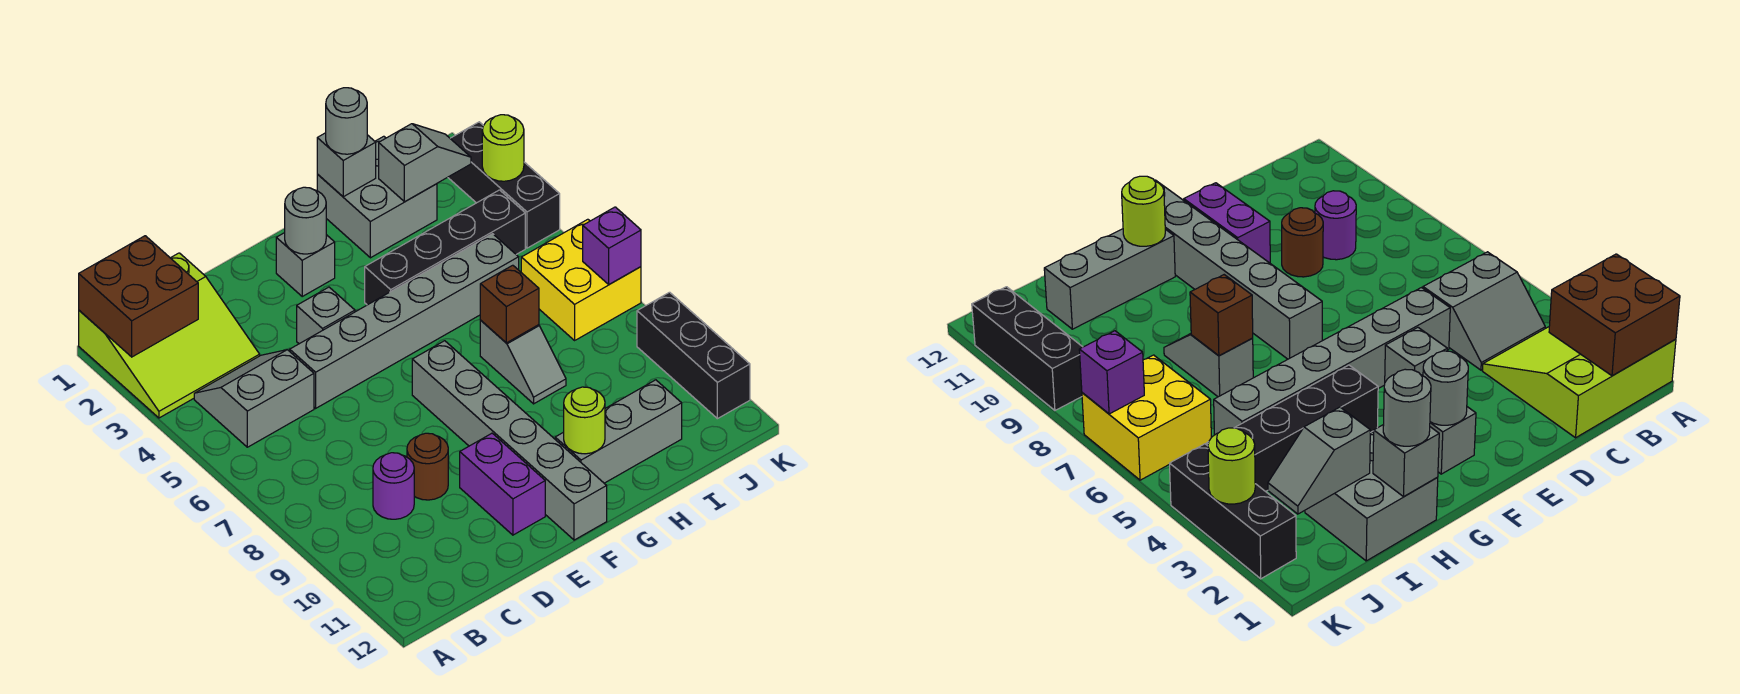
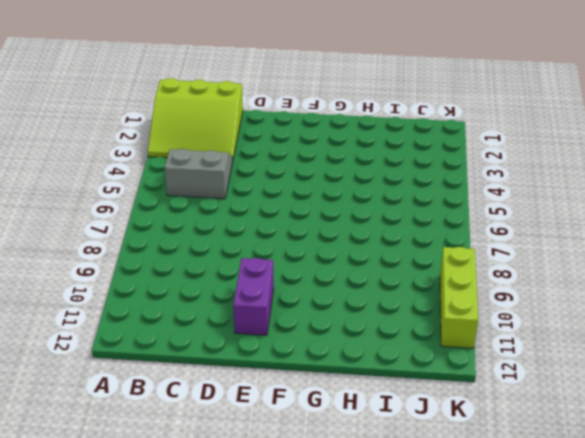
lime brick K9:K11 level 1 -> black brick K9:K11 level 1
none -> purple round brick C9 level 1
none -> grey brick D5:I5 level 1
none -> brown round brick D9 level 1

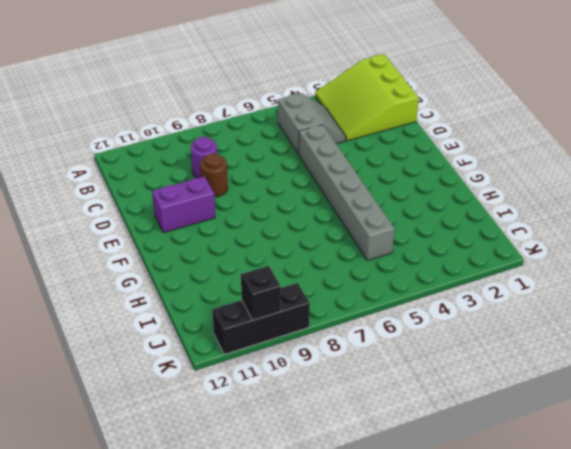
black brick K10 level 2 -> none
none -> grey brick E4 level 1
none -> grey brick F2 level 1
none -> grey brick F7:F12 level 1

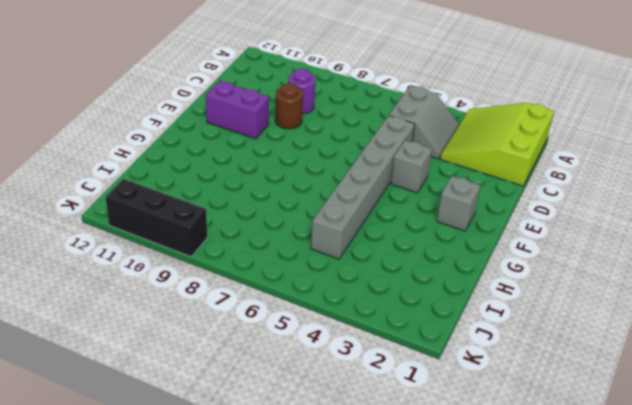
none -> grey brick F7:F12 level 1
none -> black brick G4:J4 level 1
none -> grey brick G11:I11 level 1

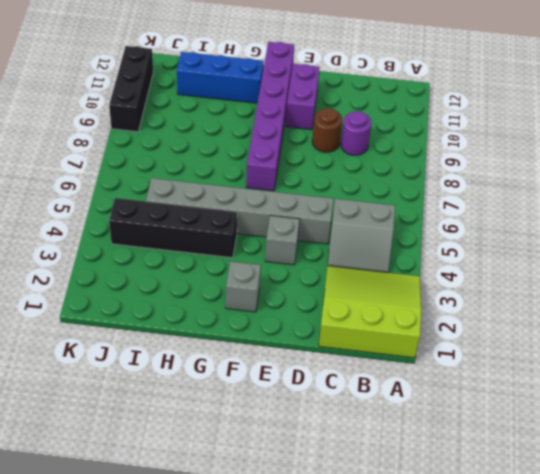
purple brick F7:F12 level 1 -> grey brick F7:F12 level 1
blue brick G11:I11 level 1 -> grey brick G11:I11 level 1
none -> grey brick H1:I2 level 1
none -> grey slope H7:H8 level 1 top 7
none -> yellow brick J6:K7 level 1

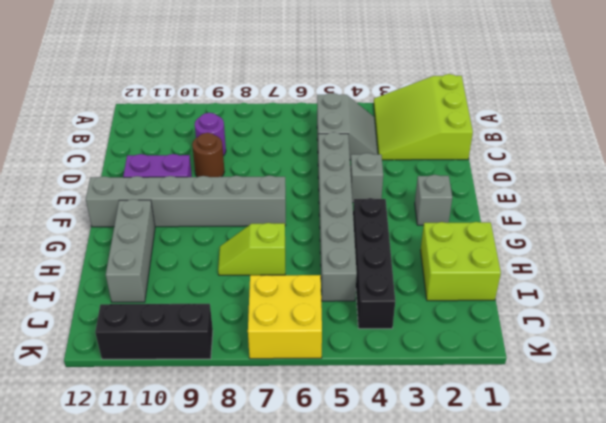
lime brick H1:I2 level 1 -> grey brick H1:I2 level 1
lime slope H7:H8 level 1 top 7 -> grey slope H7:H8 level 1 top 7
none -> black brick K2:K4 level 1
none -> brown brick A1:B2 level 2
none -> grey round brick F2 level 2

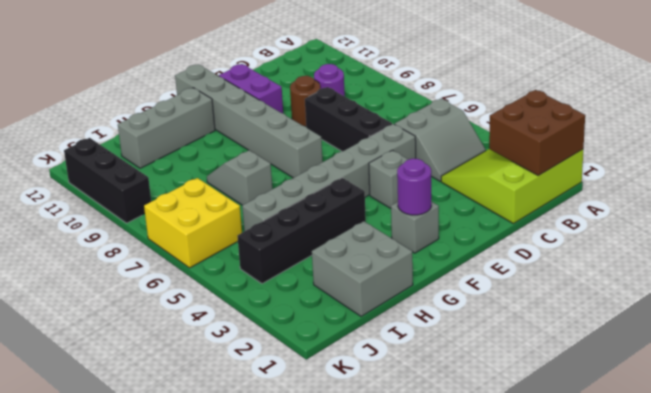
black brick D6:D8 level 1 -> black brick K2:K4 level 1
purple round brick F2 level 2 -> grey round brick F2 level 2
none -> lime round brick G11 level 2
none -> grey brick H1 level 2
none -> brown brick H7 level 2

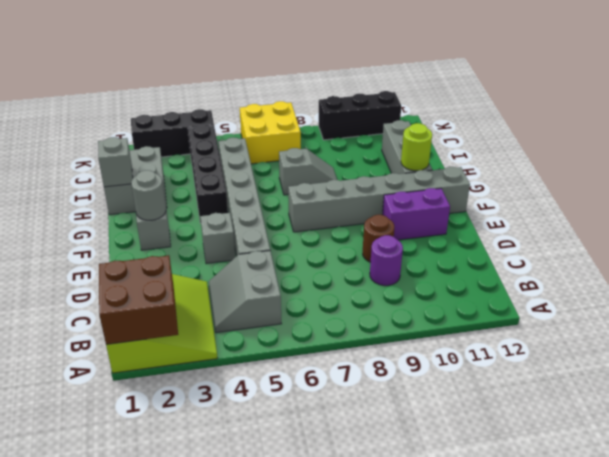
none -> brown brick H7 level 2
none -> grey slope I2:J2 level 2 top I
none -> lime round brick K3 level 2

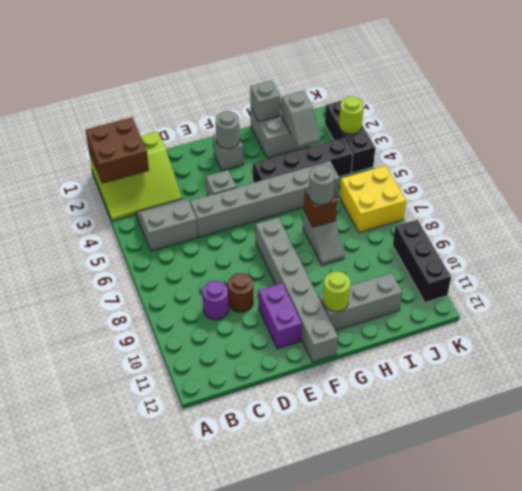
grey round brick H7 level 3 -> grey round brick H1 level 3
grey slope I2:I3 level 2 top 2 -> grey slope I2:J2 level 2 top I
none -> purple brick K7 level 2

